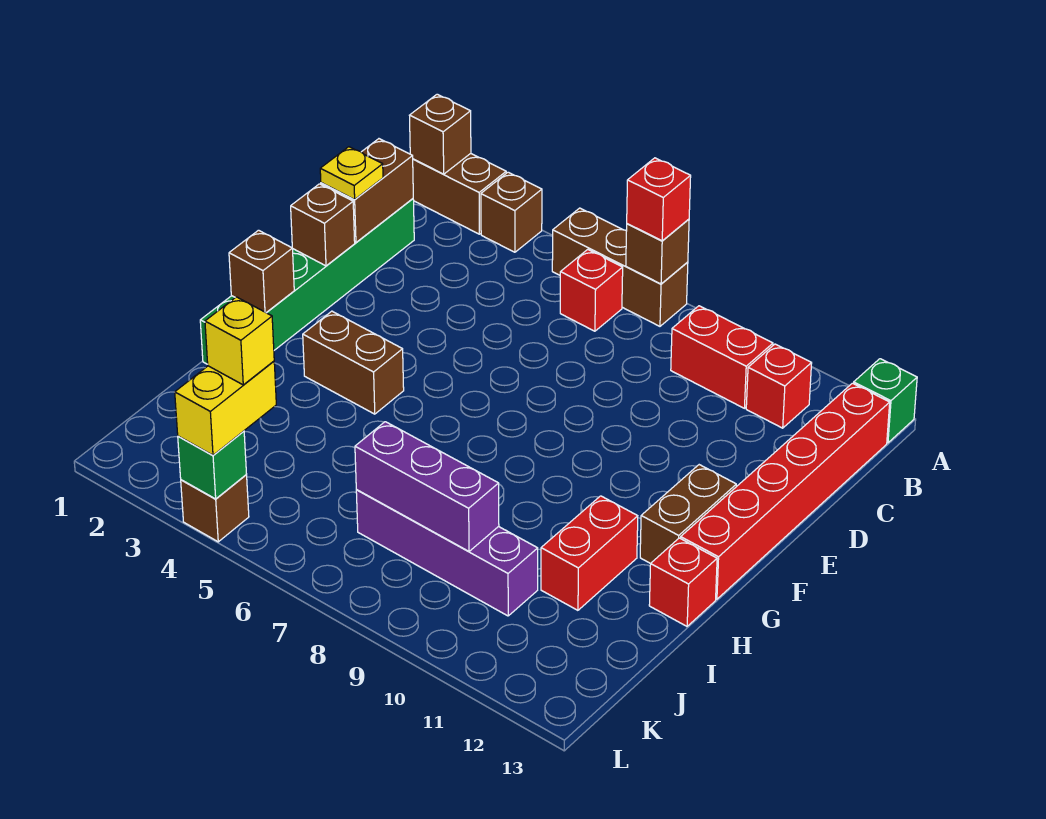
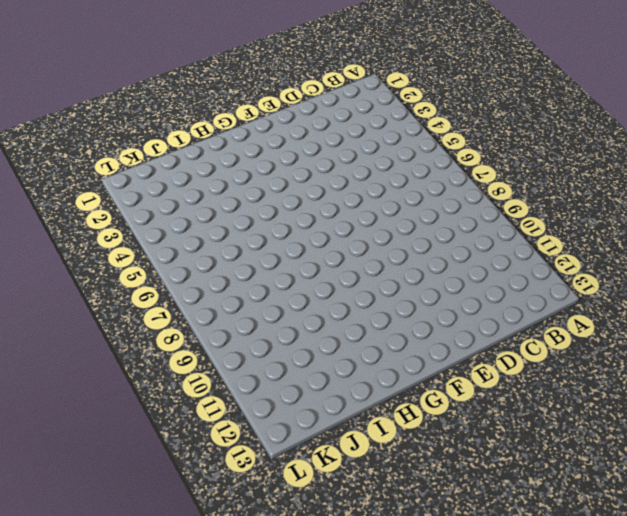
none -> brown brick A1:A2 level 1
none -> brown brick A3 level 1
none -> brown brick A5:A7 level 1

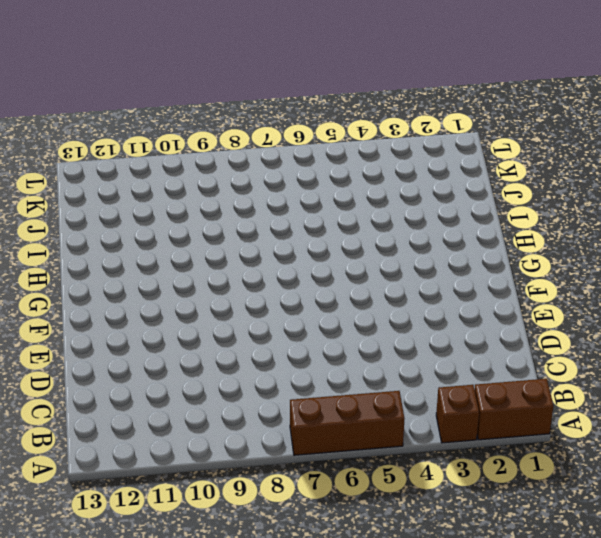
none -> green brick A13 level 1
none -> red brick B6 level 1
none -> red brick B9:B10 level 1

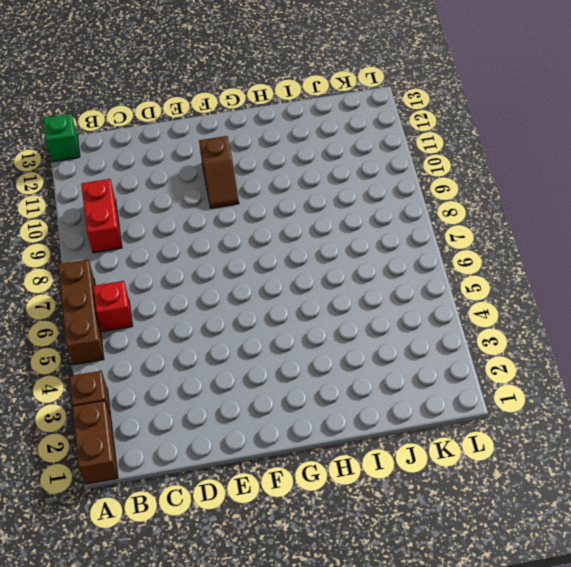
brown slope F10:F11 level 1 top 11 -> none
none -> red brick B11 level 1
none -> red brick B13:G13 level 1
none -> green brick C1:H1 level 1

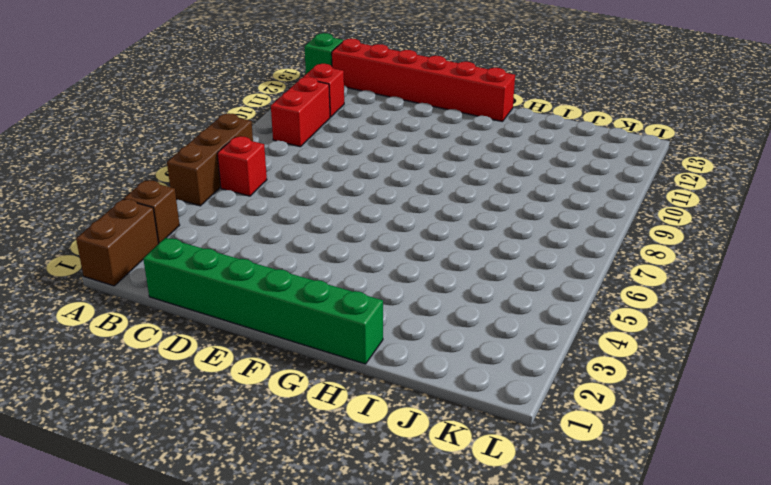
none -> brown brick F12:G12 level 1
none -> brown brick G3:G4 level 1
none -> red brick H11:I11 level 1

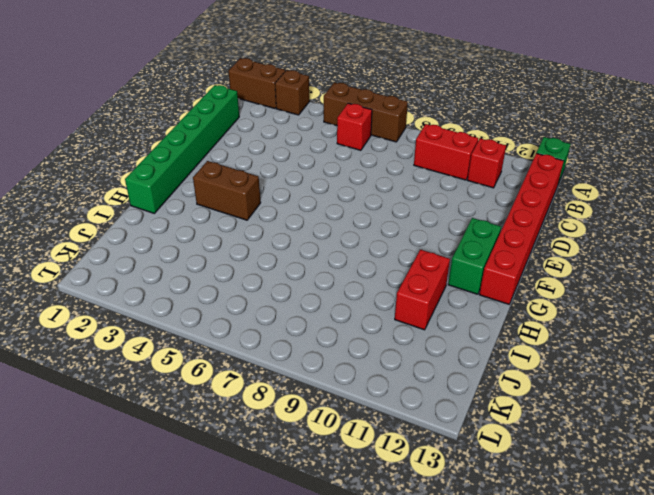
green brick F12:G12 level 1 -> brown brick F12:G12 level 1
none -> red brick H13 level 1
none -> purple brick J7:J10 level 1
none -> brown brick L4 level 1

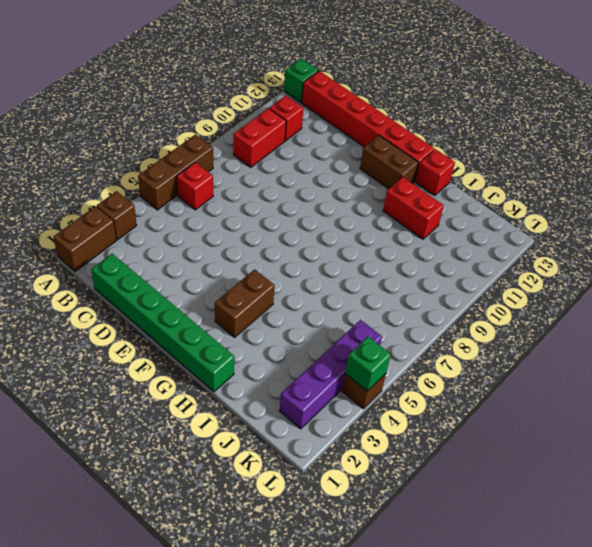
purple brick K2:K5 level 1 -> purple brick J7:J10 level 1
none -> brown brick A1 level 2
none -> brown brick A7 level 2
none -> brown brick C1:D1 level 2

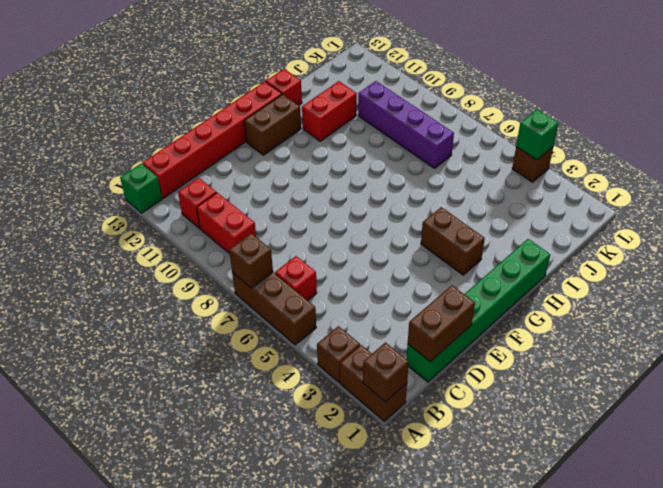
none -> brown brick E1 level 2
none -> brown brick G1 level 2
none -> purple brick J7:J9 level 2

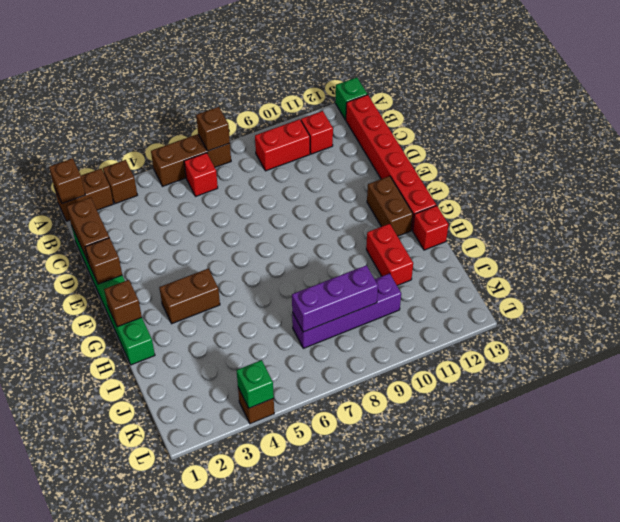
none -> red brick A7 level 3
none -> yellow plate D1 level 3
none -> yellow brick K4:L4 level 3

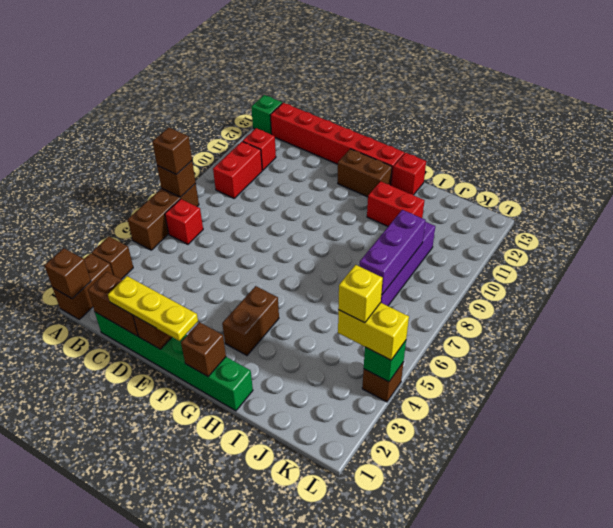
brown brick A7 level 3 -> red brick A7 level 3
yellow plate D1:F1 level 3 -> yellow plate D1 level 3

